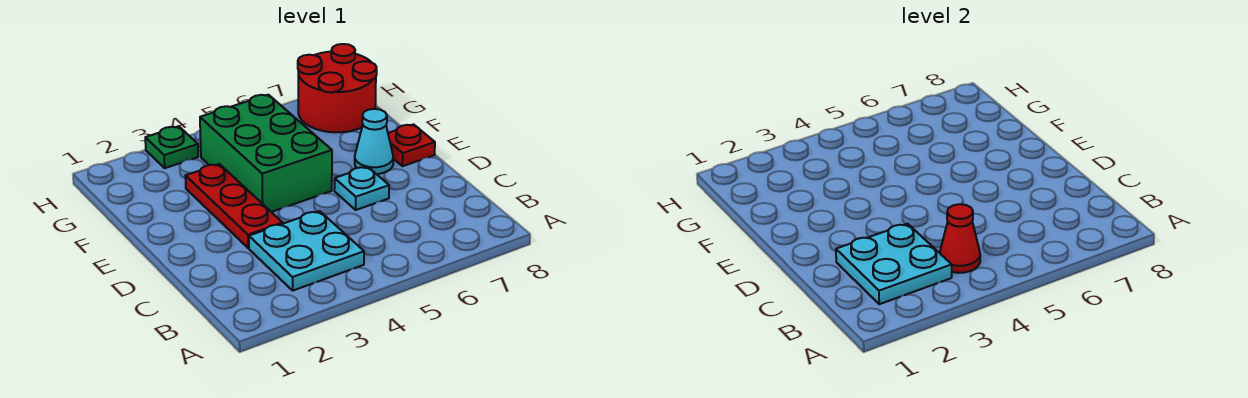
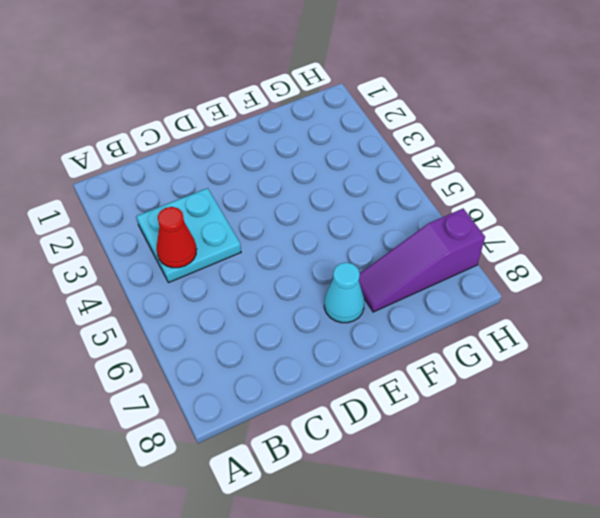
purple slope F7:H7 level 1 top H -> red round brick G7:H8 level 1
none -> red plate D3:F3 level 1
none -> cyan plate D6 level 1

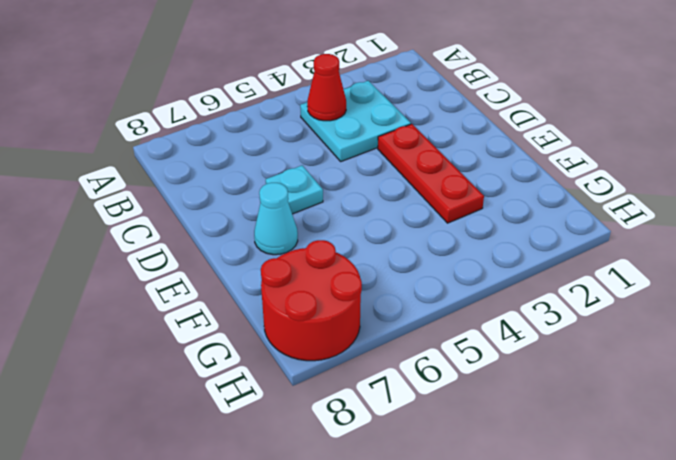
none -> green brick E4:G5 level 1
none -> red plate E8 level 1

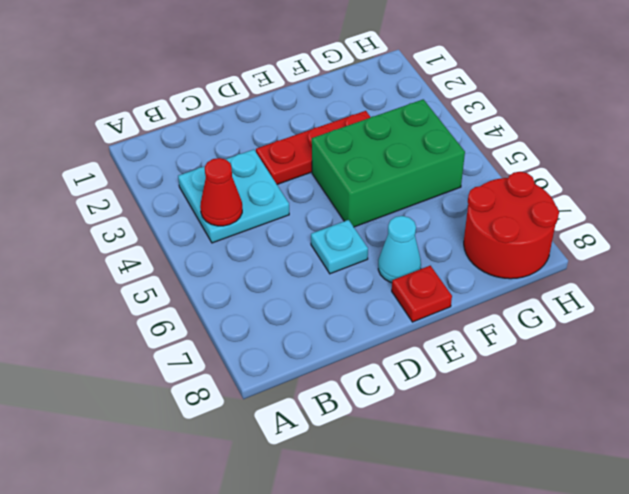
none -> green plate H3 level 1
none -> cyan plate B2:C3 level 2

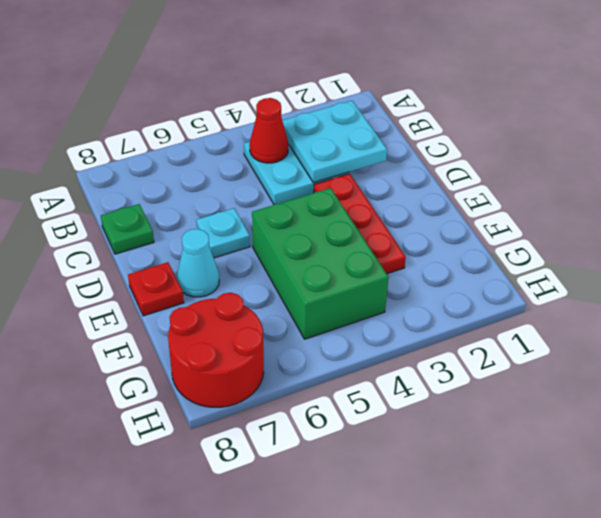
green plate C8 level 1 -> green plate H3 level 1

